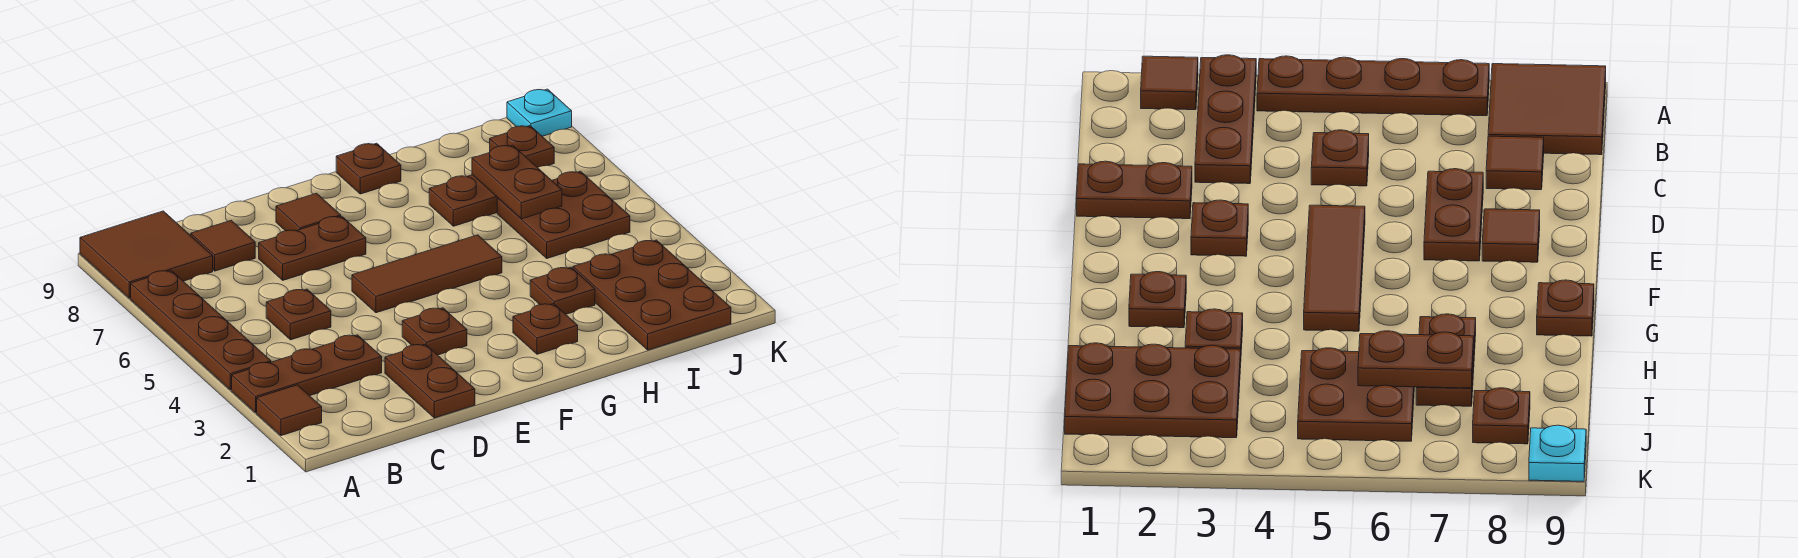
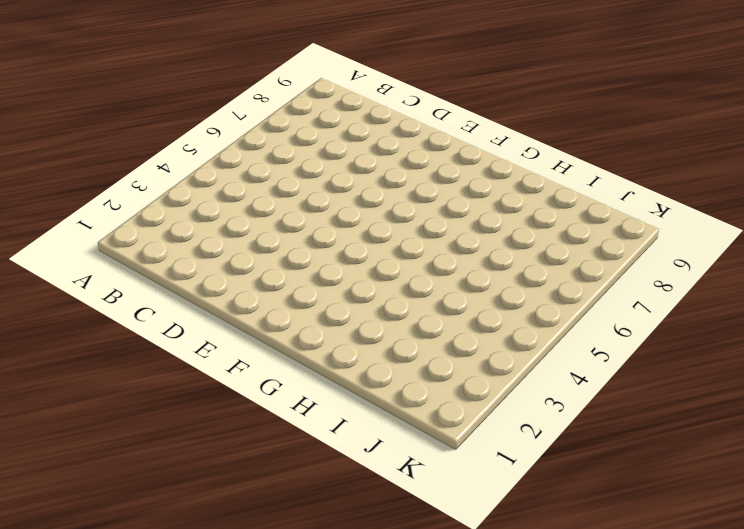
none -> brown tile A2 level 1
none -> brown plate A3:C3 level 1
none -> brown plate A4:A7 level 1

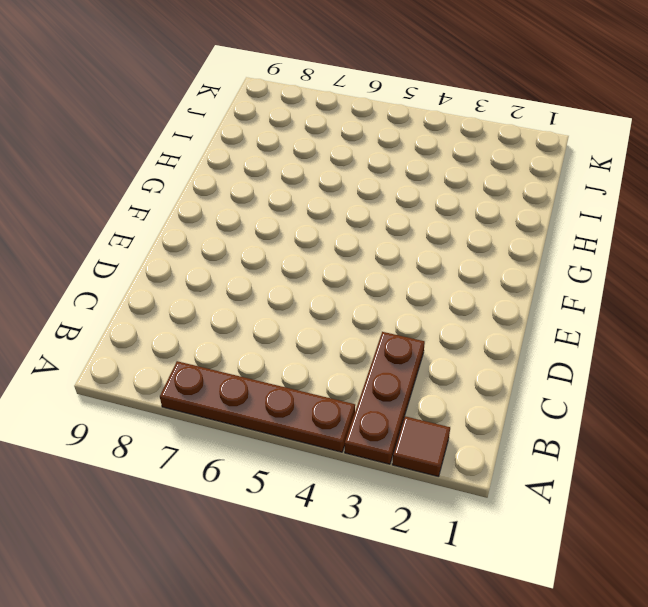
none -> brown tile A8:B9 level 1
none -> brown plate C5 level 1
none -> brown tile C8 level 1

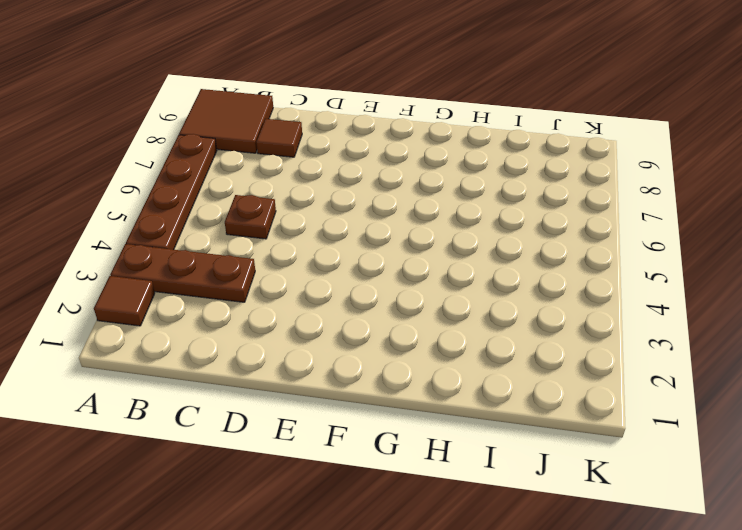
none -> brown plate D1:D2 level 1
none -> brown plate D7:E7 level 1
none -> brown plate E3 level 1

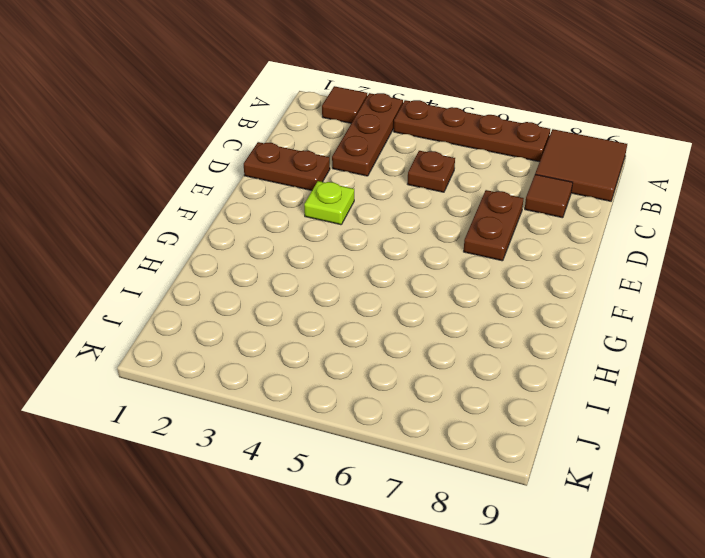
lime plate E3 level 1 -> brown plate E3 level 1
none -> brown tile E5:G5 level 1
none -> brown tile E8 level 1
none -> brown plate G2 level 1

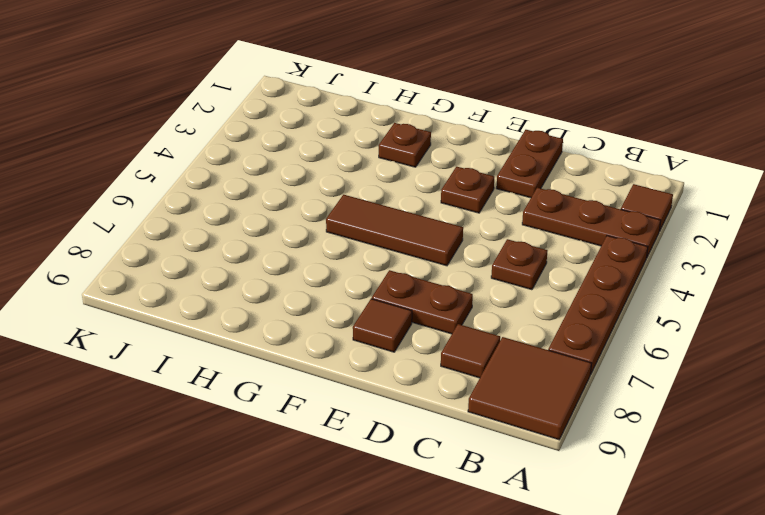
none -> brown plate G9 level 1
none -> brown plate H3 level 1
none -> brown plate H7:I7 level 1

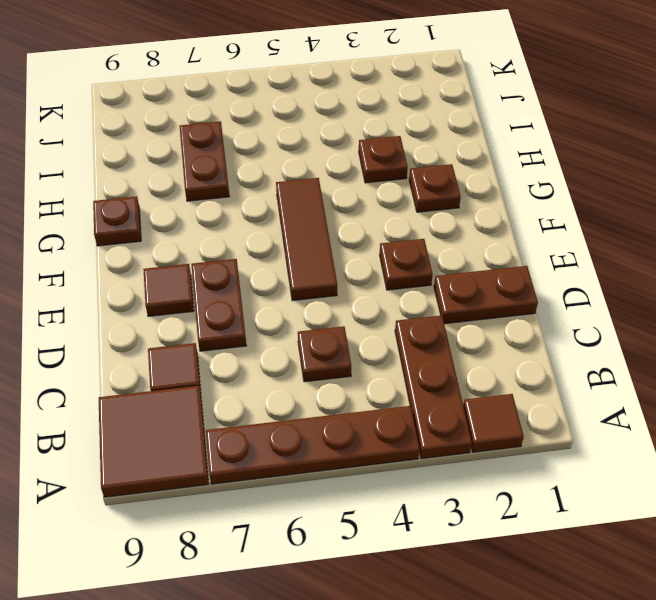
none -> brown plate I1:J3 level 1
none -> brown plate I5:J6 level 1
none -> brown plate J8 level 1

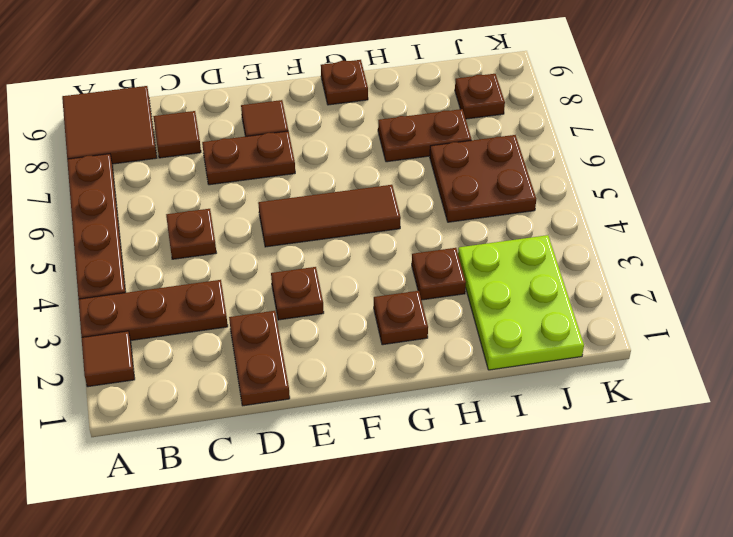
lime plate I1:J3 level 1 -> brown plate I1:J3 level 1
none -> cyan plate K9 level 1
none -> brown plate I6:I7 level 2

